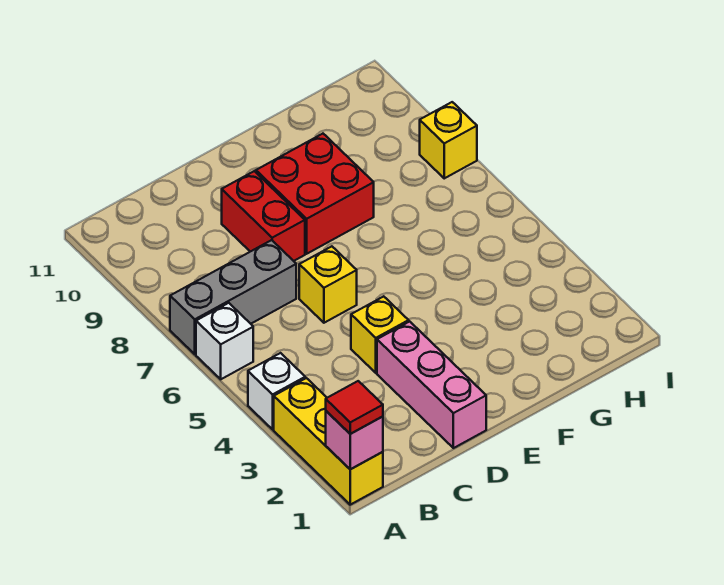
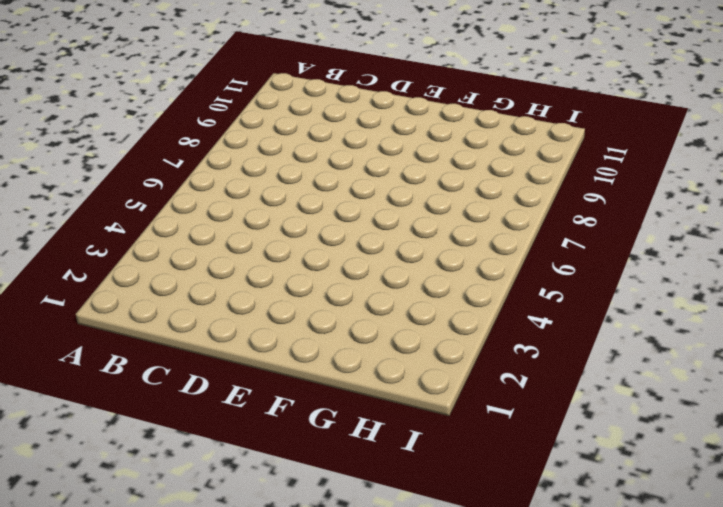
none -> yellow brick A1:A3 level 1
none -> white brick A4 level 1
none -> white brick A6 level 1

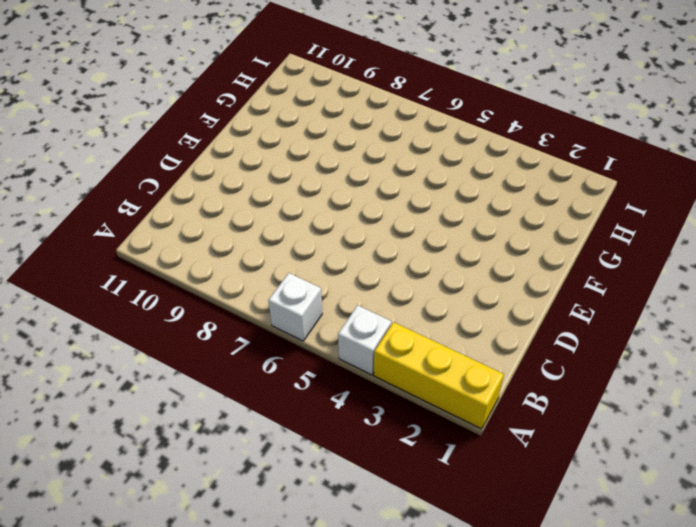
none -> grey brick A7:C7 level 1
none -> pink brick D1:D3 level 1
none -> yellow brick D4 level 1

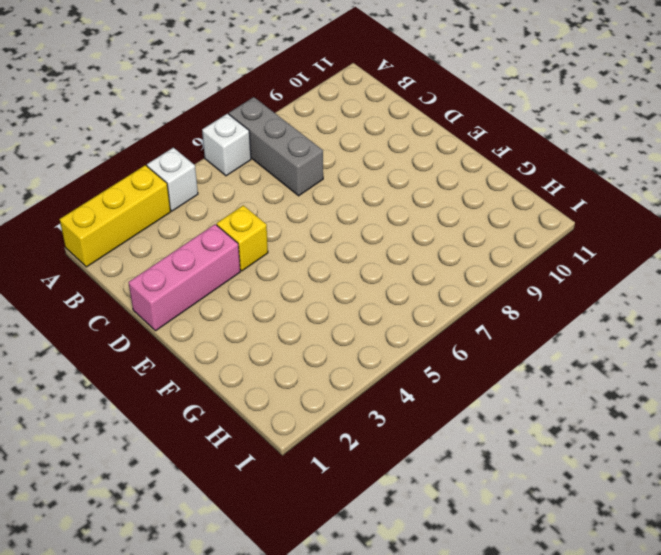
none -> yellow brick D6 level 1
none -> red brick D8:D9 level 1
none -> red brick E8:F9 level 1

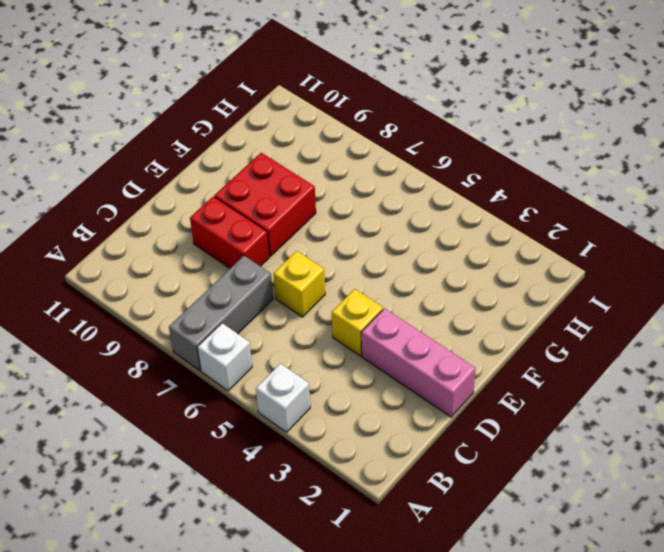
none -> yellow brick A1:A3 level 1
none -> yellow brick I8 level 1
none -> pink brick A1 level 2

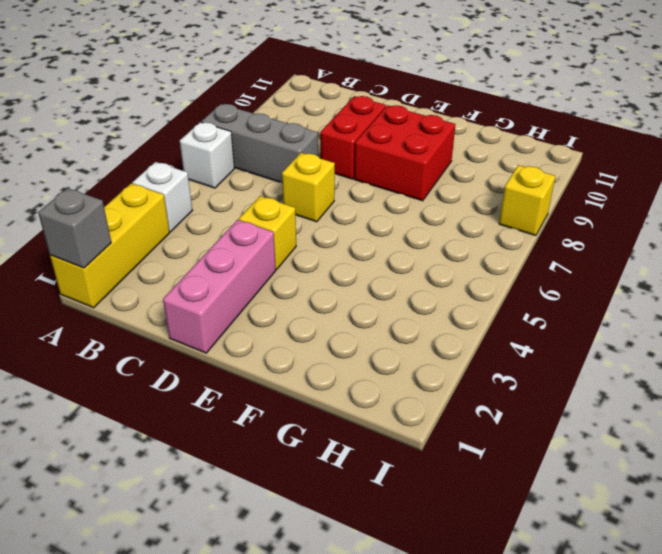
grey brick A1 level 2 -> pink brick A1 level 2
none -> red tile A1 level 3

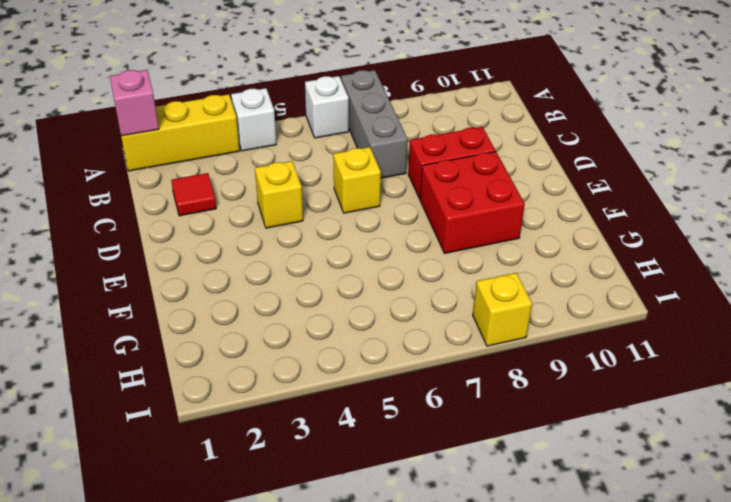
red tile C2 level 1 -> red tile A1 level 3
none -> pink brick D1:D3 level 1

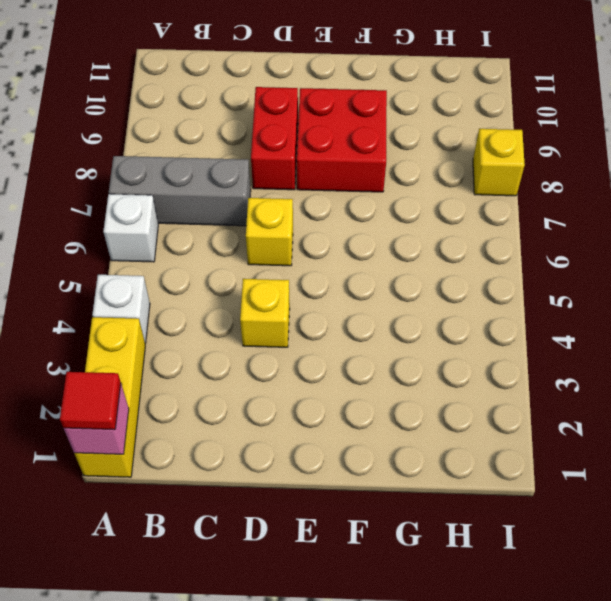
none -> pink brick D1:D3 level 1

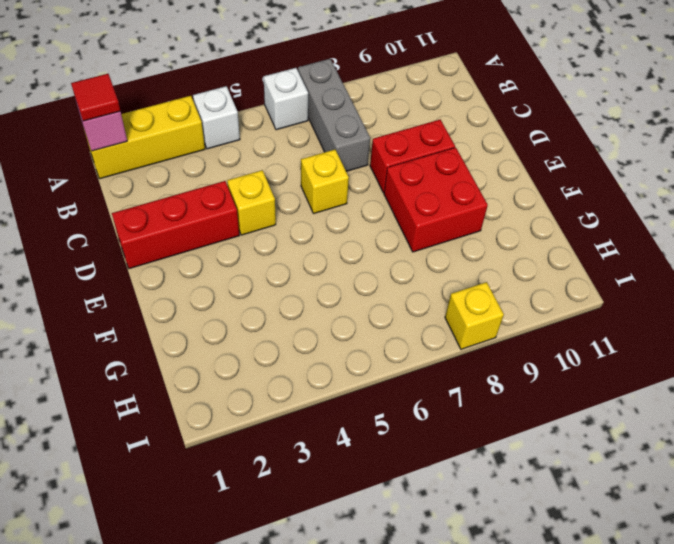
red brick D1:D3 level 1 -> pink brick D1:D3 level 1

